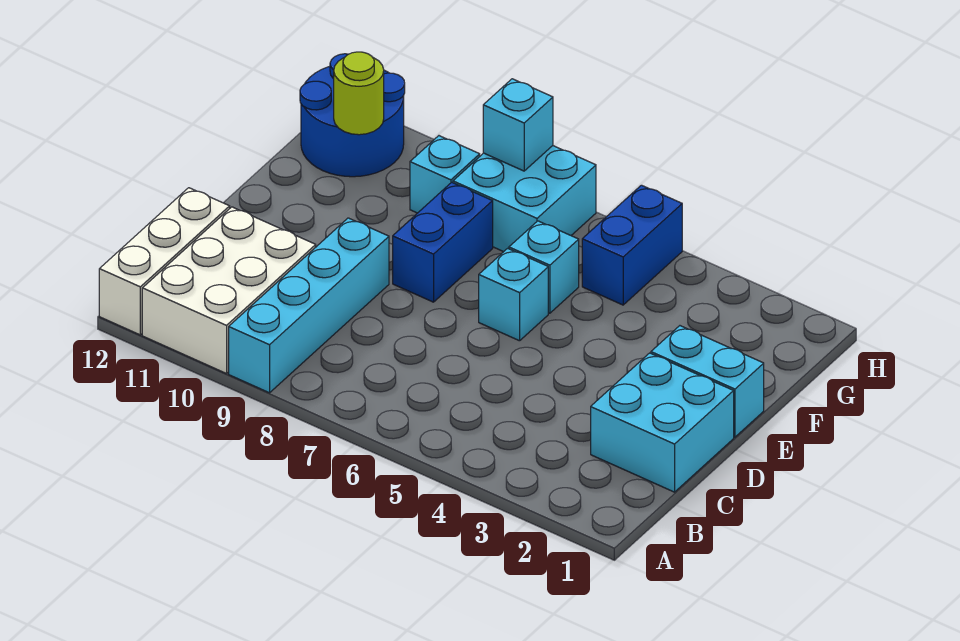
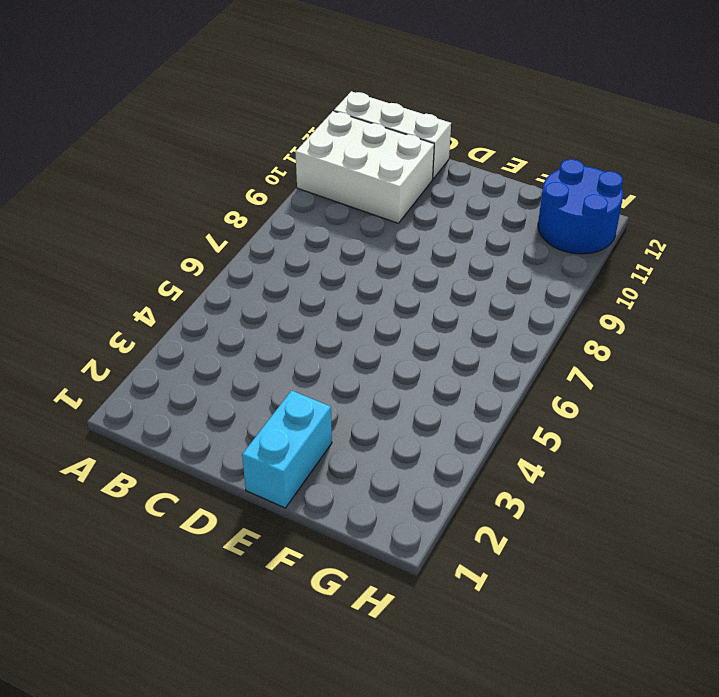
none -> cyan brick A9:D9 level 1
none -> cyan brick C1:D2 level 1
none -> cyan brick E6 level 1

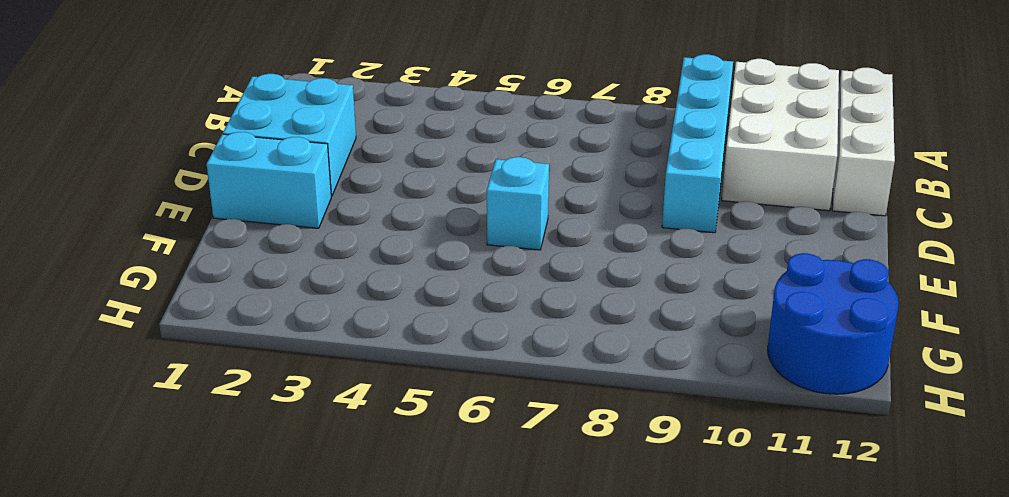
none -> blue brick E8:F8 level 1
none -> cyan brick F6 level 1
none -> blue brick G5:H5 level 1

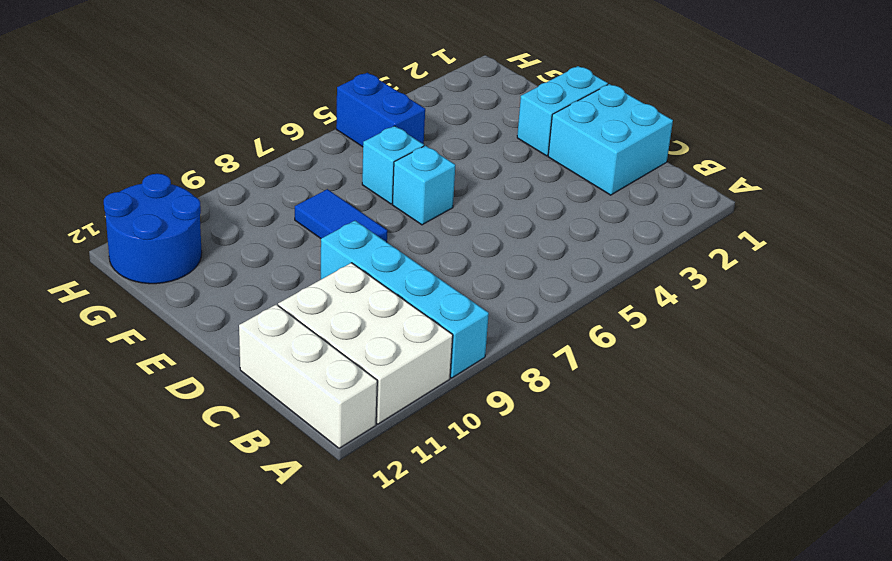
blue tile E8:F8 level 1 -> blue brick E8:F8 level 1
none -> cyan brick G7:H8 level 1
none -> cyan brick G9 level 1
none -> lime round brick G11 level 2

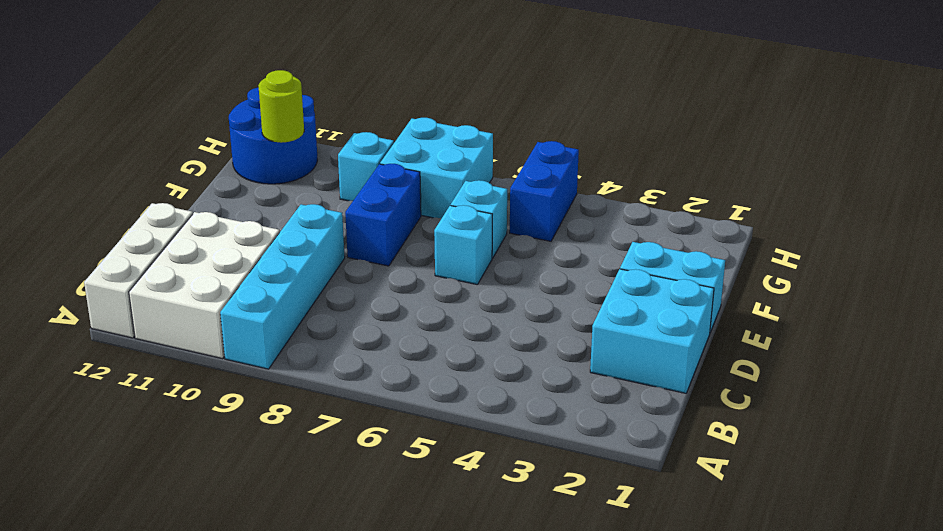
none -> cyan brick H8 level 2

